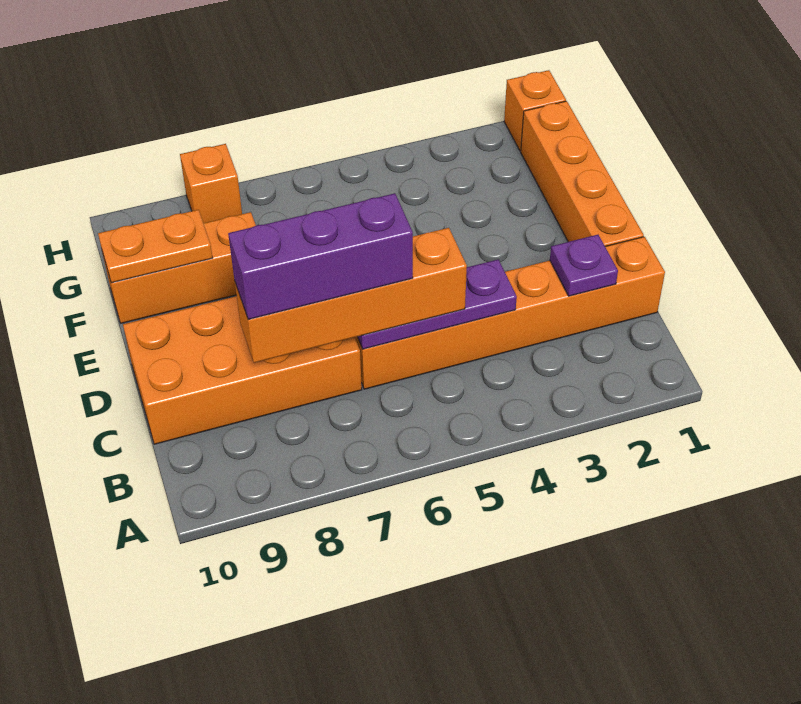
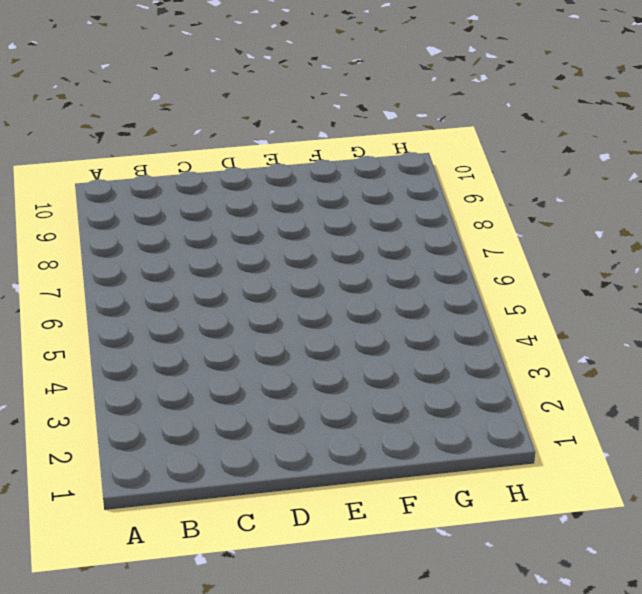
none -> orange brick C1:C6 level 1
none -> orange brick C7:D10 level 1

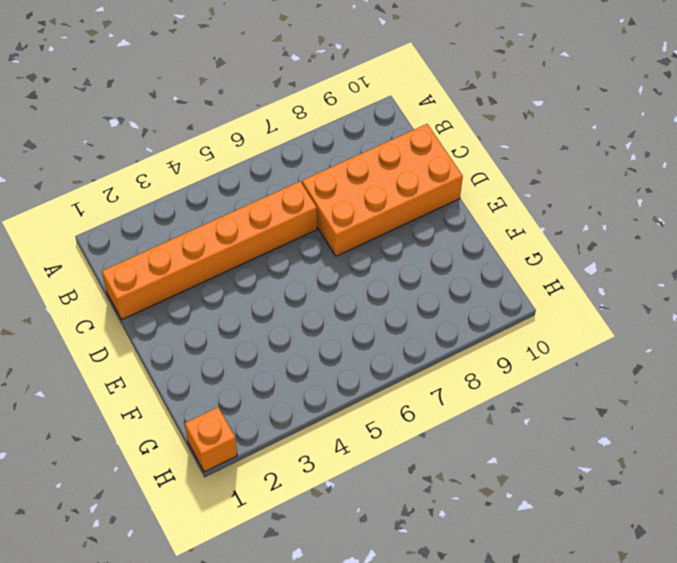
none -> orange brick D1:G1 level 1
none -> orange brick F8:F10 level 1

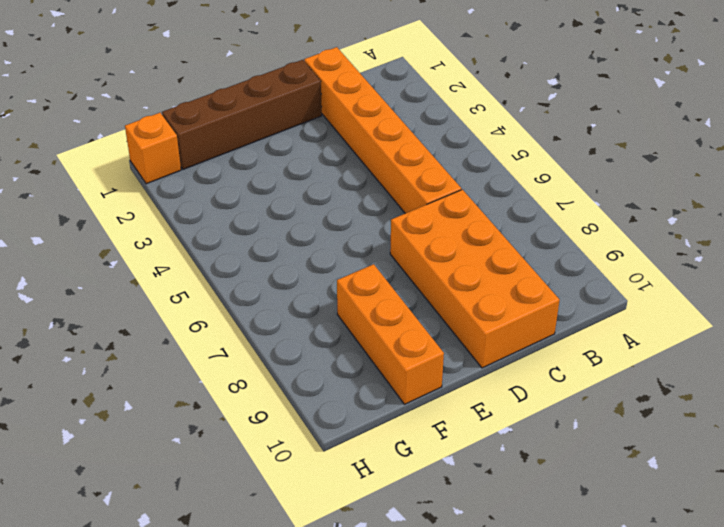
brown brick D1:G1 level 1 -> orange brick D1:G1 level 1
none -> orange brick H8 level 1
none -> purple plate C2 level 2

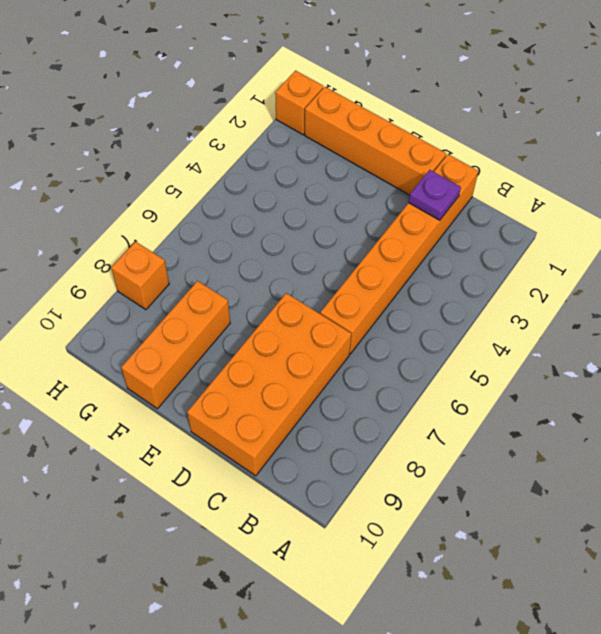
none -> purple plate C4:C6 level 2
none -> orange plate F9:F10 level 2

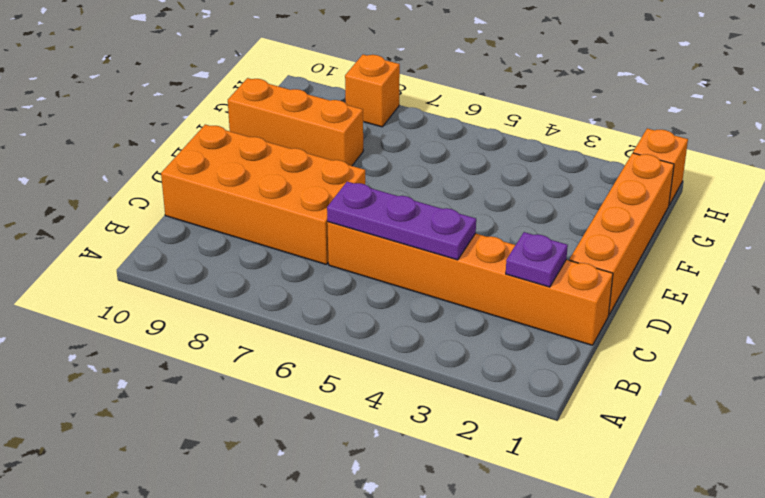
none -> orange plate F9:F10 level 2
none -> orange brick C5:C8 level 3

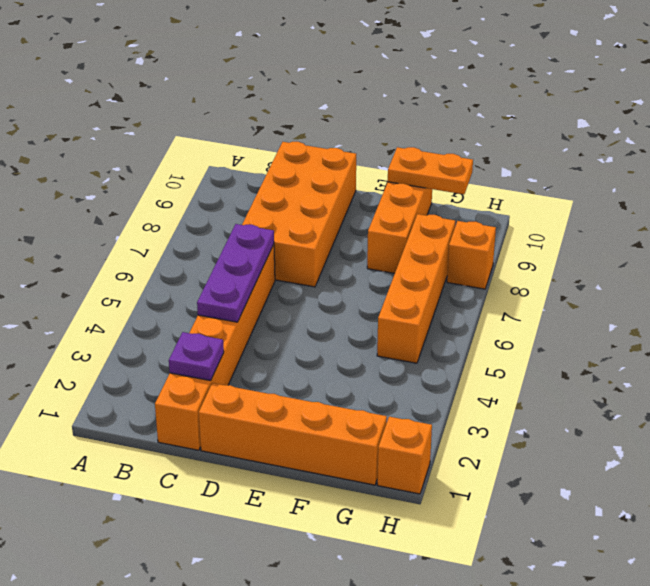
orange plate F10:G10 level 2 -> orange plate F9:F10 level 2
orange brick G5:G8 level 1 -> orange brick C5:C8 level 3
none -> purple brick C6:C8 level 4

